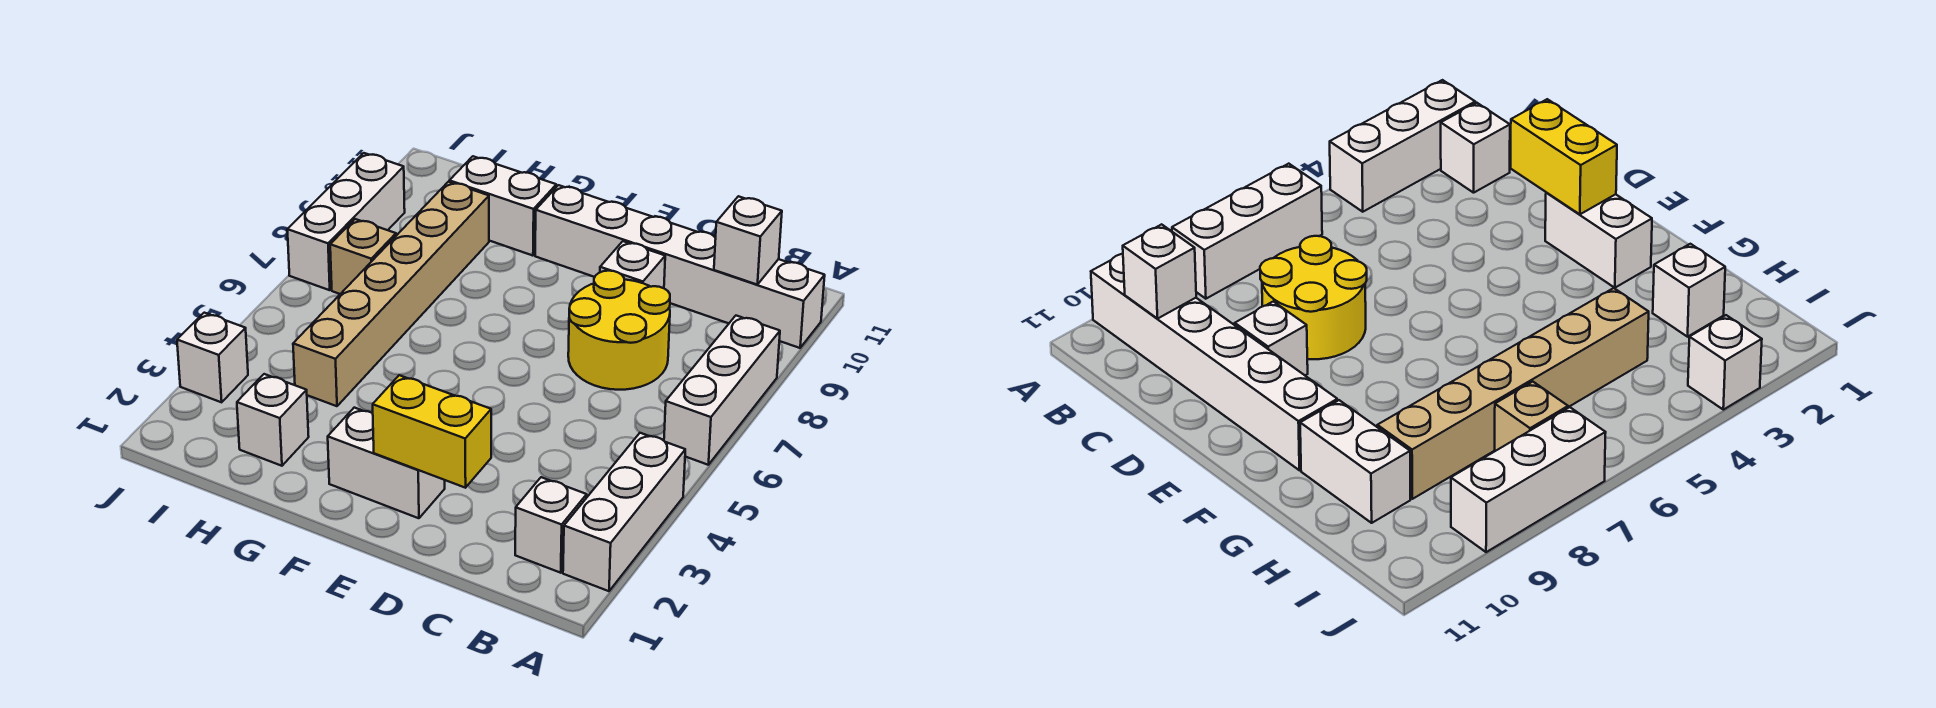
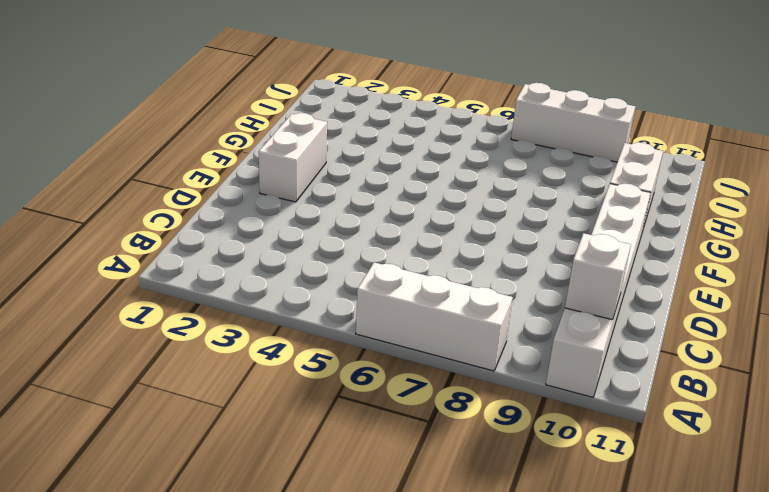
none -> white brick A2:A4 level 1
none -> white brick B2 level 1
none -> yellow round brick C7:D8 level 1

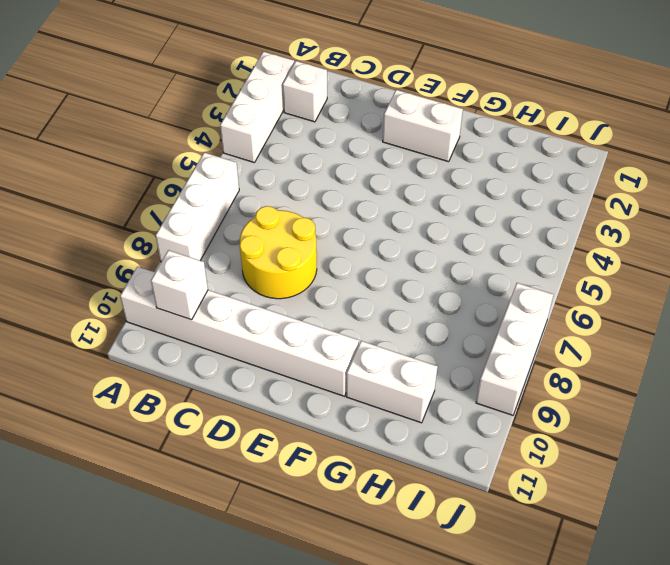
none -> white brick D9 level 1
none -> white brick H2 level 1
none -> tan brick H4:H9 level 1

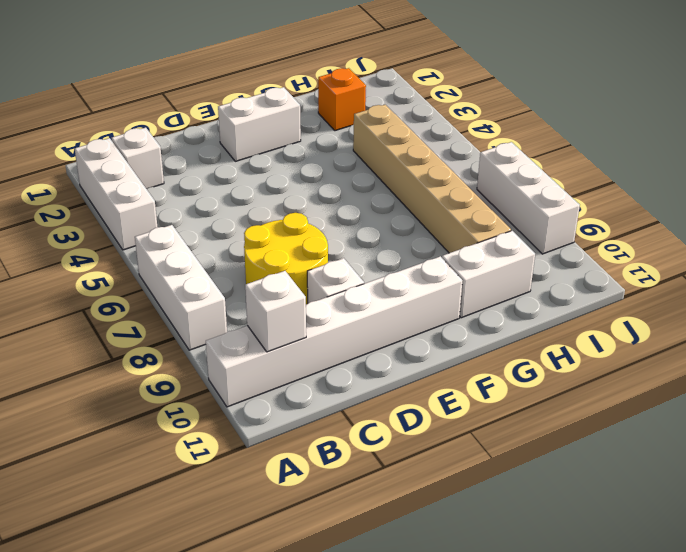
orange brick H2 level 1 -> white brick H2 level 1
none -> tan brick I7 level 1
none -> white brick J3 level 1
none -> yellow brick D2:E2 level 2

